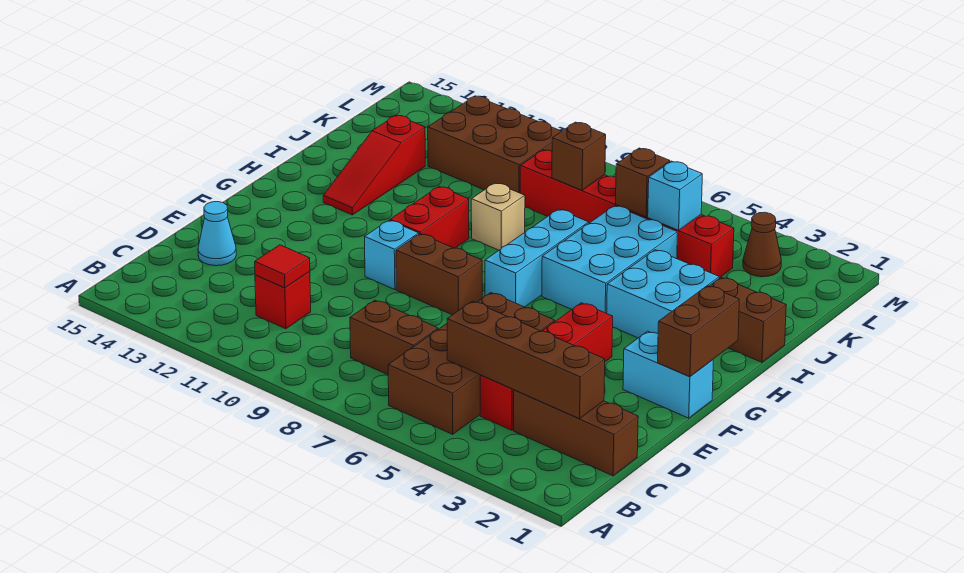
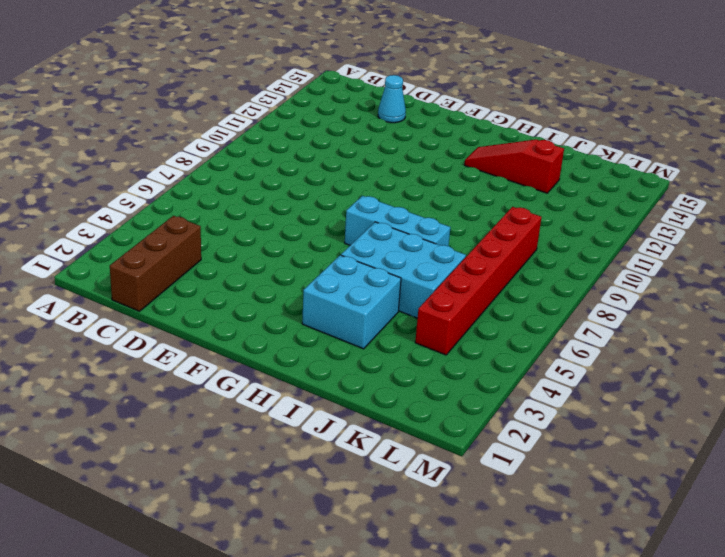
none -> brown brick B5:E6 level 1
none -> red brick C4:F4 level 1
none -> brown brick C7:C8 level 1

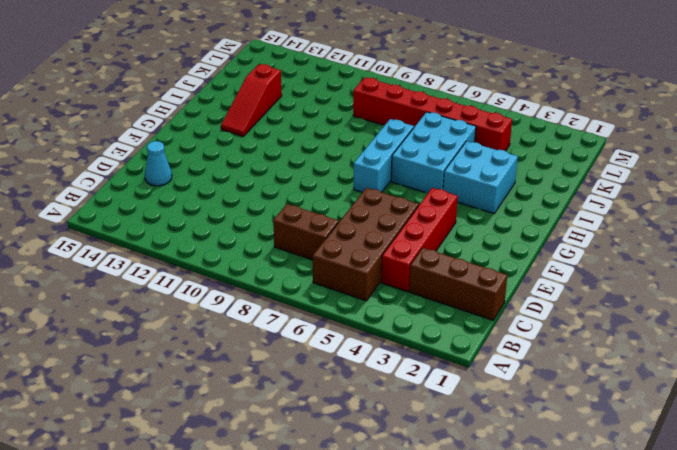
none -> red brick C11 level 1
none -> cyan brick F1:F2 level 1
none -> brown brick F8:F9 level 1

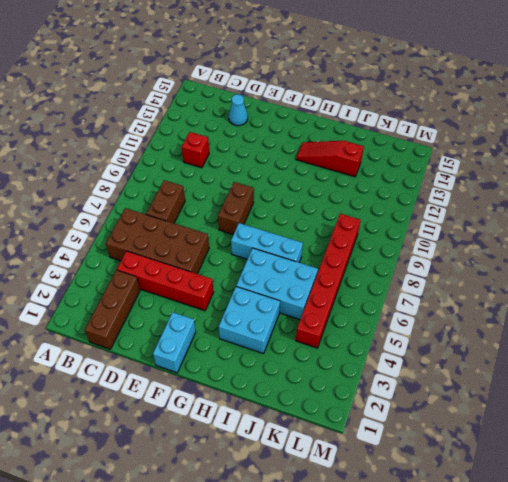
none -> cyan brick F10 level 1
none -> red brick G10:H10 level 1
none -> brown brick I1:I2 level 1

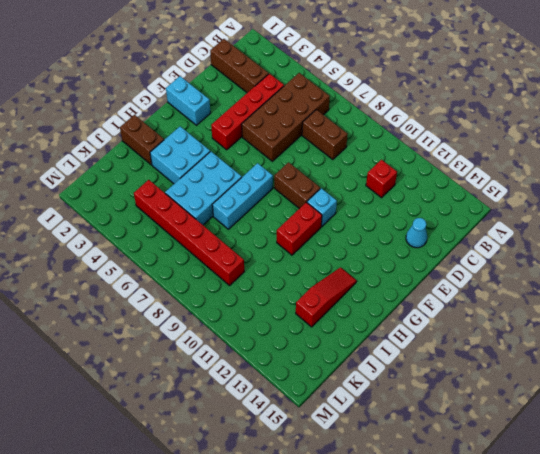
none -> tan brick I9 level 1
none -> brown brick K10:L12 level 1
none -> brown cone L3 level 1

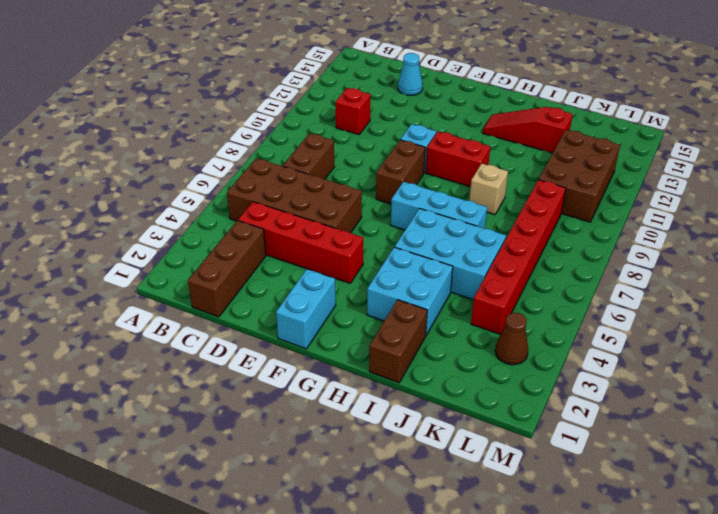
none -> brown brick C2:C5 level 2
none -> red tile C11 level 2
none -> brown brick F1:G1 level 2

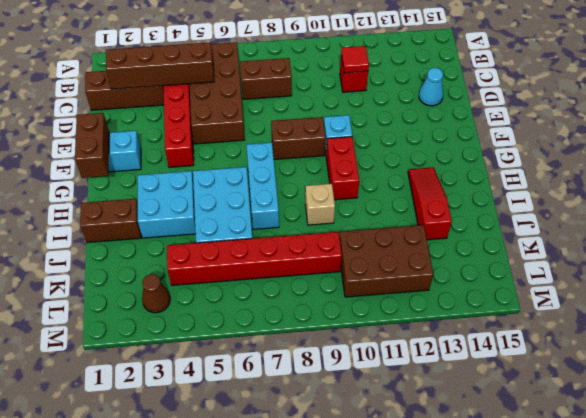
none -> cyan brick K5 level 2
none -> brown brick K6 level 2
none -> brown brick K8 level 2

